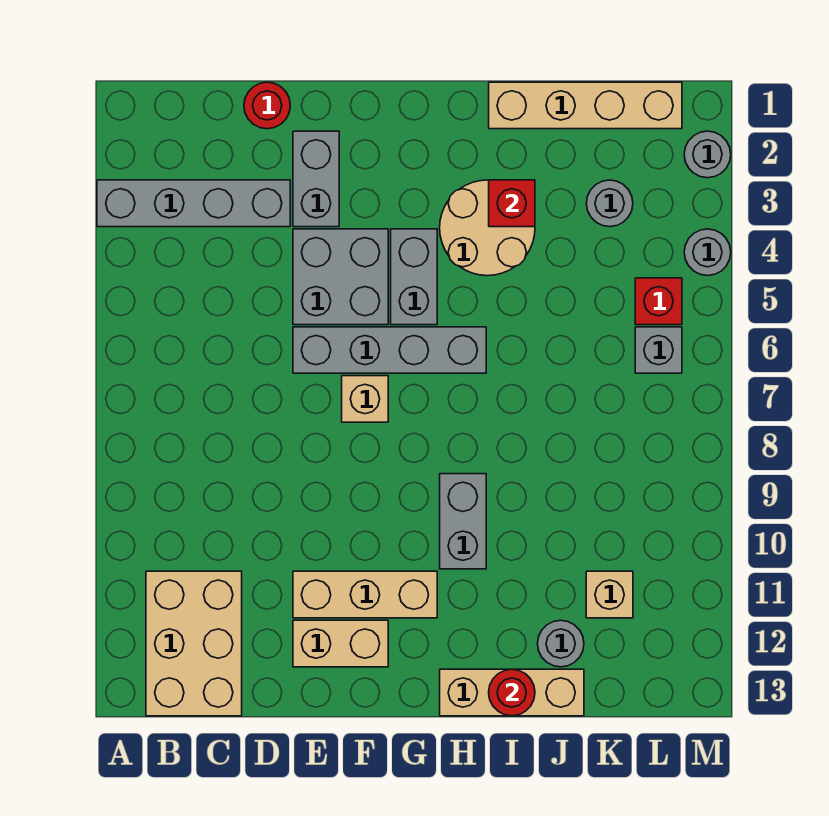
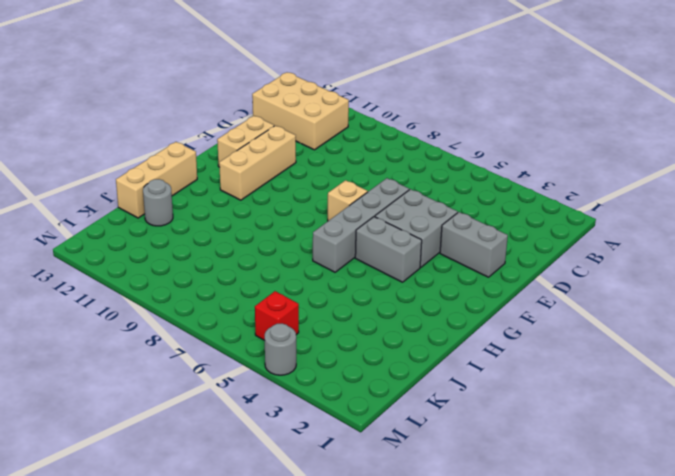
none -> grey brick A3:D3 level 1
none -> red round brick D1 level 1
none -> tan round brick H3:I4 level 1

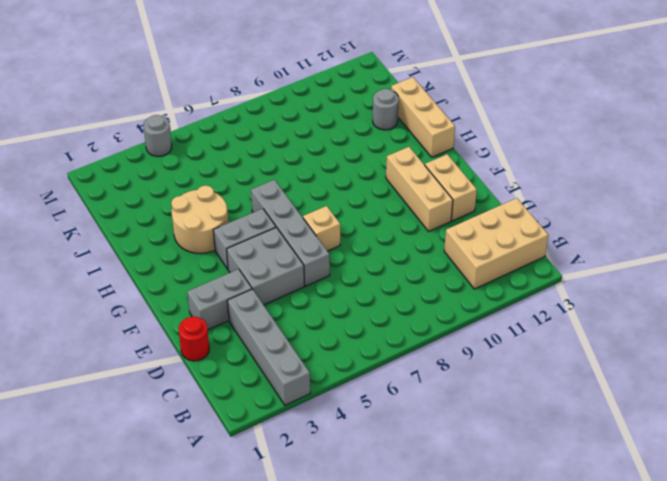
none -> grey brick H9:H10 level 1
none -> tan brick I1:L1 level 1
none -> grey round brick K3 level 1

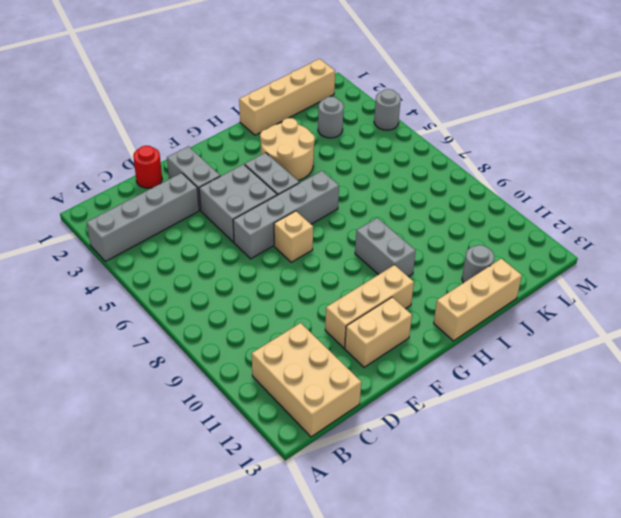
none -> tan brick K11 level 1
none -> red brick L5 level 1
none -> grey brick L6 level 1

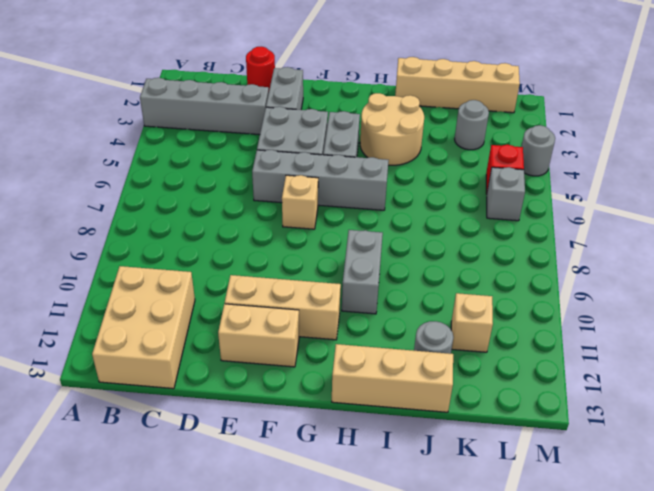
none -> grey round brick M2 level 1
none -> red brick I3 level 2
none -> red round brick I13 level 2

